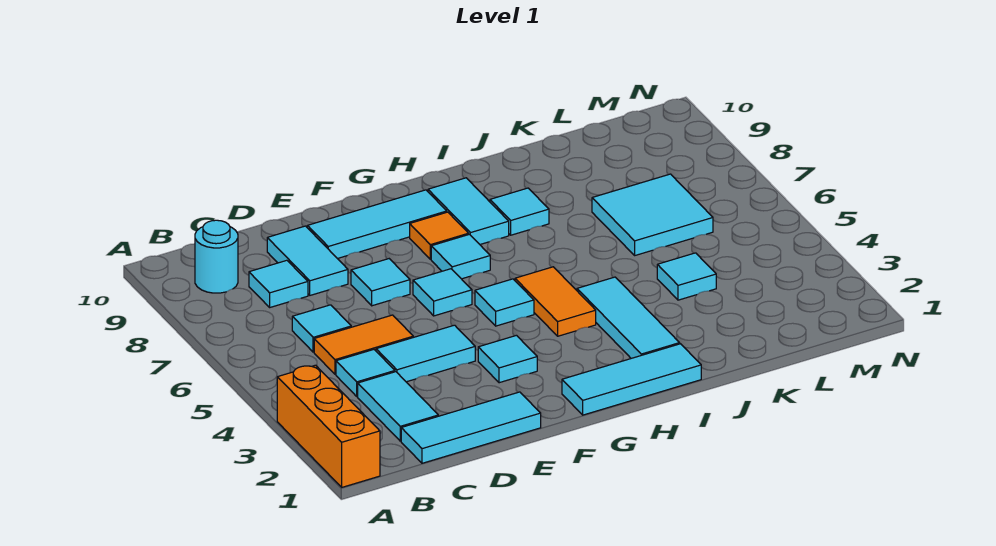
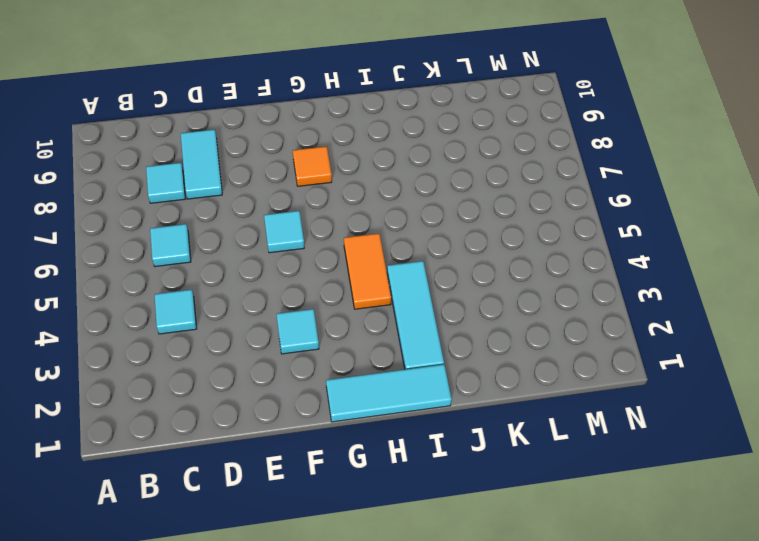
none -> orange brick A1:A3 level 1
none -> cyan round brick B9 level 1
none -> cyan tile C1:E1 level 1

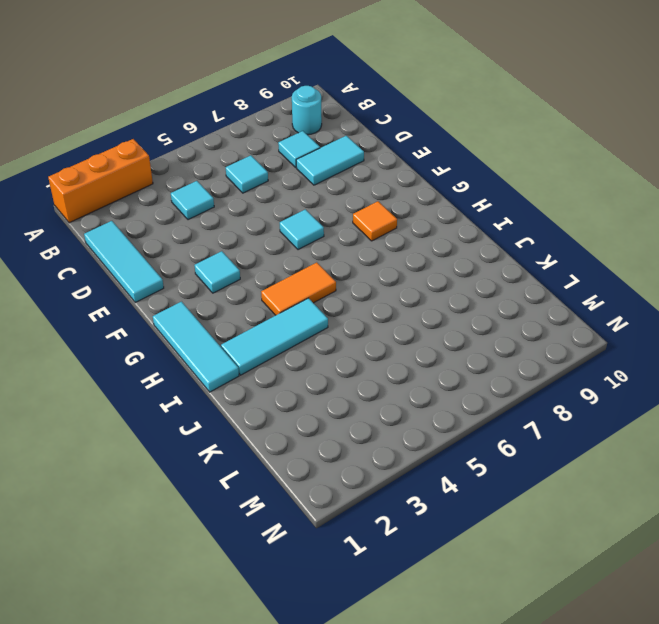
none -> cyan tile C2:C3 level 1
none -> orange tile C5:D5 level 1
none -> cyan tile D4:E4 level 1

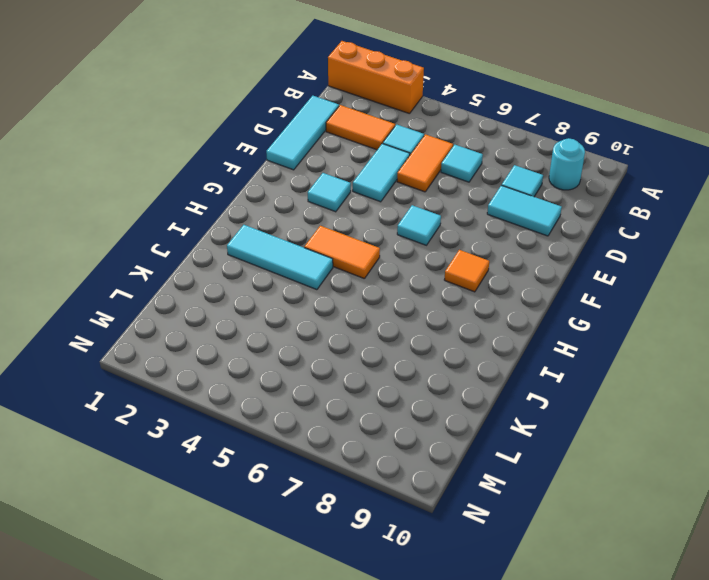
orange tile C2:C3 level 1 -> cyan tile C2:C3 level 1
none -> cyan tile E7 level 1
none -> cyan tile E9:G9 level 1
none -> cyan tile G1:I1 level 1

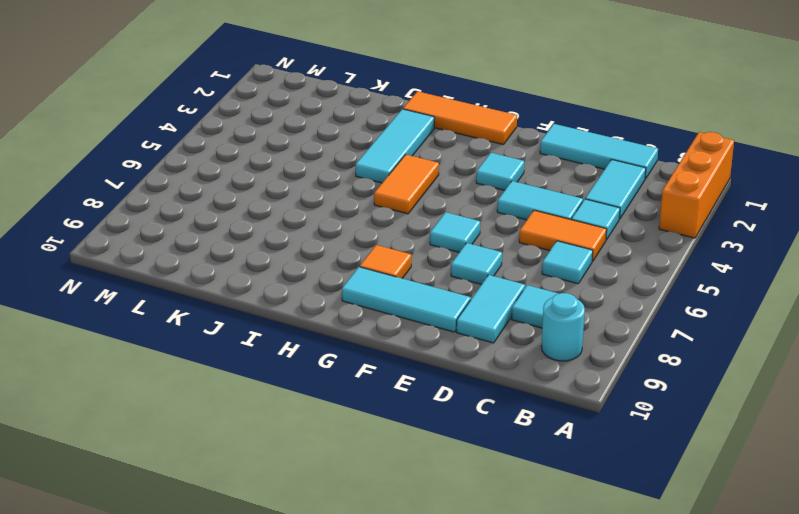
orange tile G1:I1 level 1 -> cyan tile G1:I1 level 1
none -> cyan tile G5 level 1
none -> cyan tile G7 level 1
none -> cyan tile H8:H9 level 1

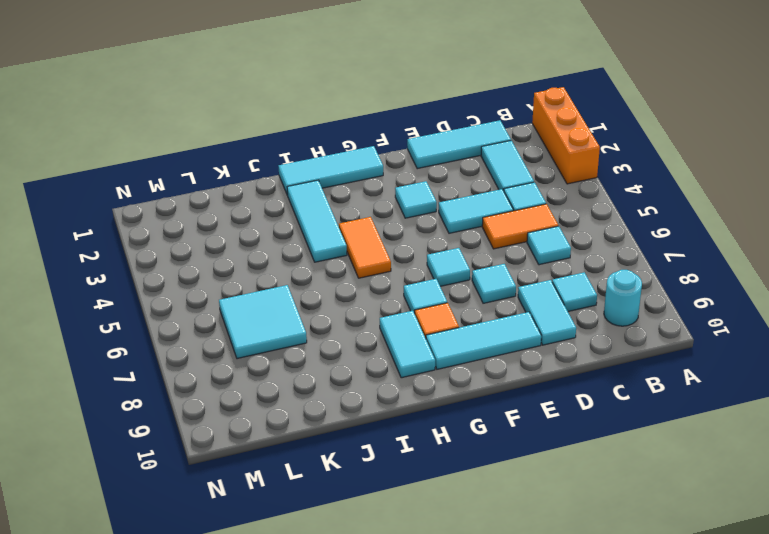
none -> cyan tile G5 level 1
none -> cyan tile I8 level 1
none -> cyan tile K4 level 1

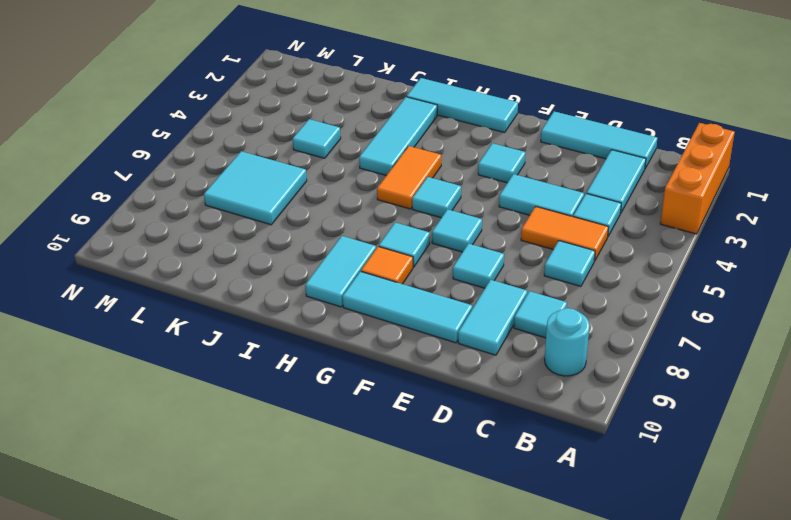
none -> cyan tile I8 level 1

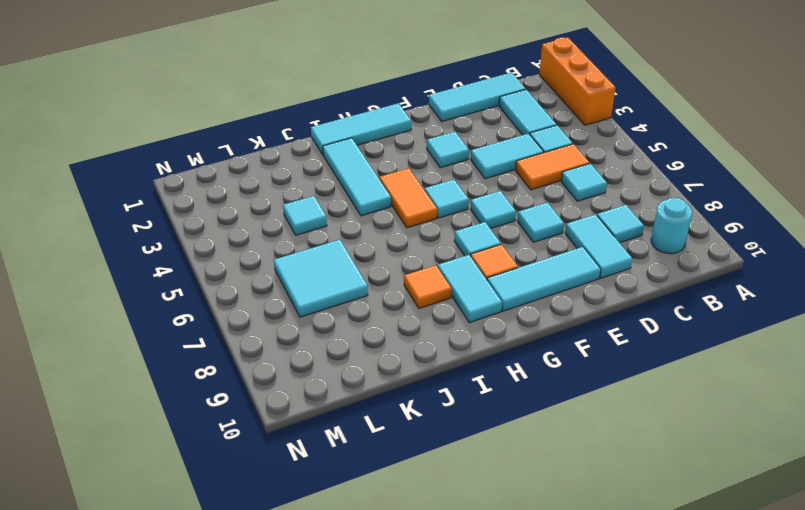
orange tile I8 level 1 -> cyan tile I8 level 1

